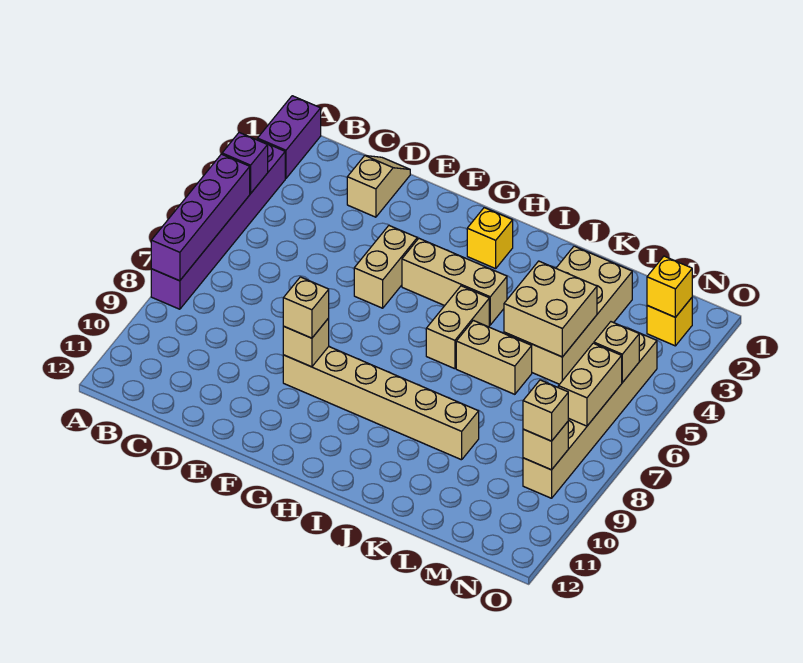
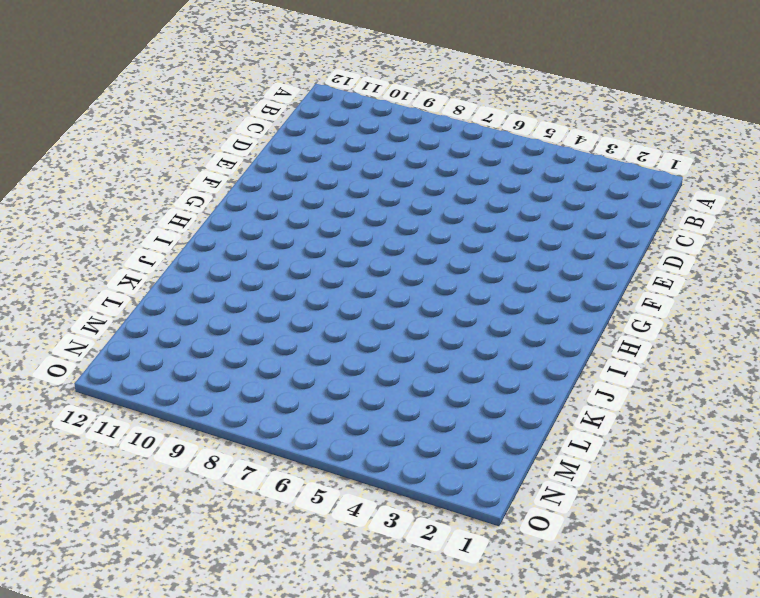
none -> purple brick A1:A2 level 1
none -> purple brick A3:A8 level 1
none -> tan slope D1:D2 level 1 top 2

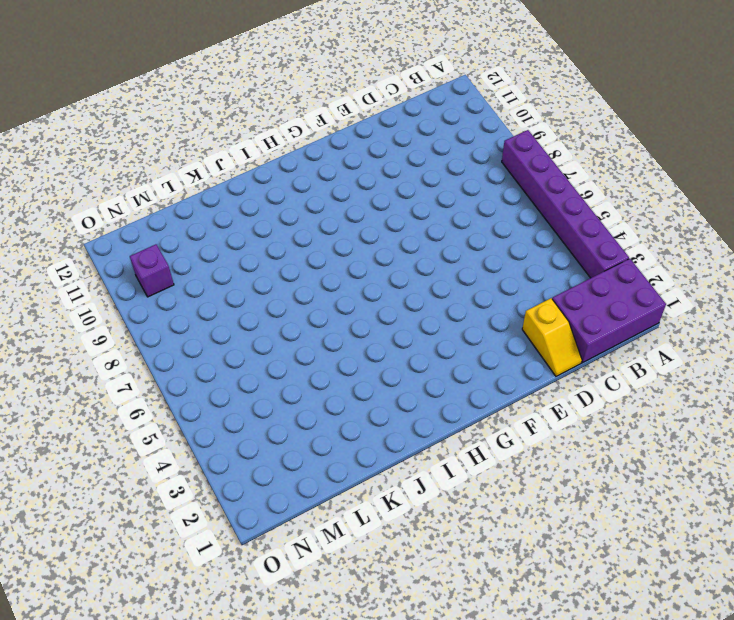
purple brick A1:C2 level 1 -> purple brick A1:A2 level 1
yellow slope D1:D2 level 1 top 2 -> tan slope D1:D2 level 1 top 2
purple brick N10 level 1 -> purple brick A4 level 2
none -> tan brick F4:F5 level 1
none -> tan brick F9:K9 level 1
none -> tan brick G4:I4 level 1

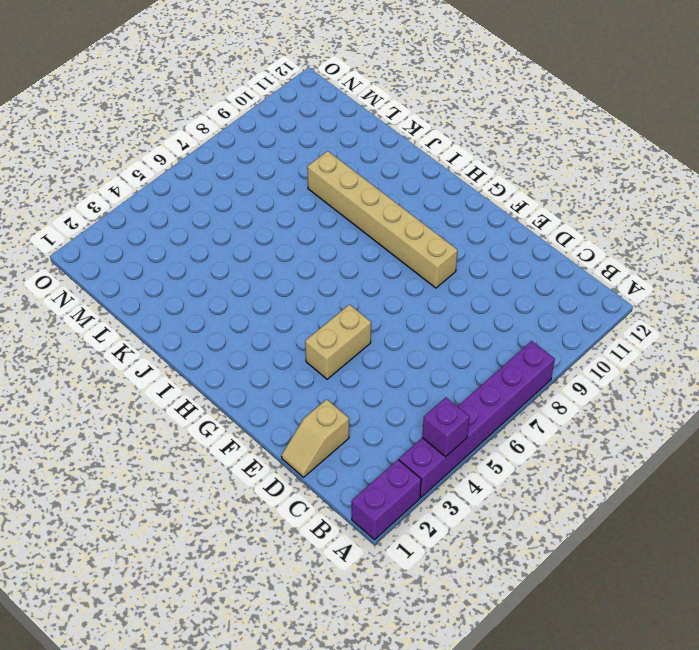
none -> tan brick G4:I4 level 1
none -> yellow brick H2 level 1
none -> tan brick I5:I6 level 1

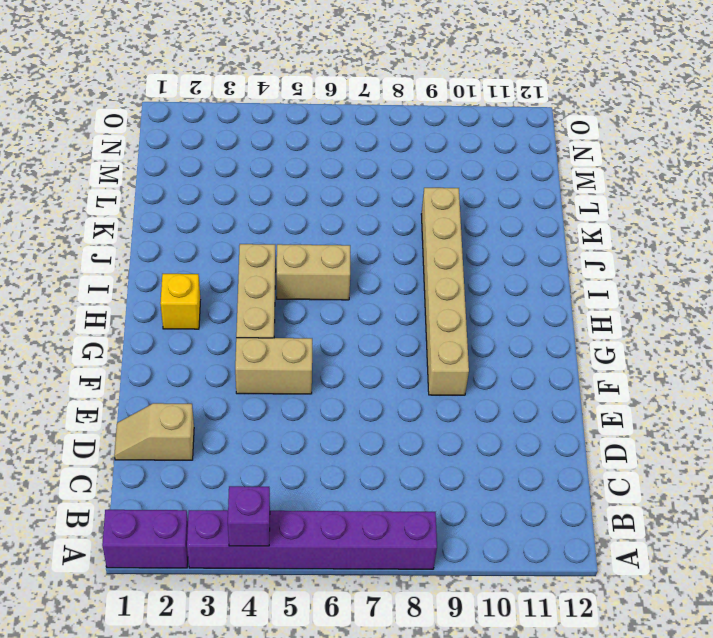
none -> tan brick J6:K6 level 1
none -> tan brick K2:L5 level 1
none -> yellow brick N2 level 1

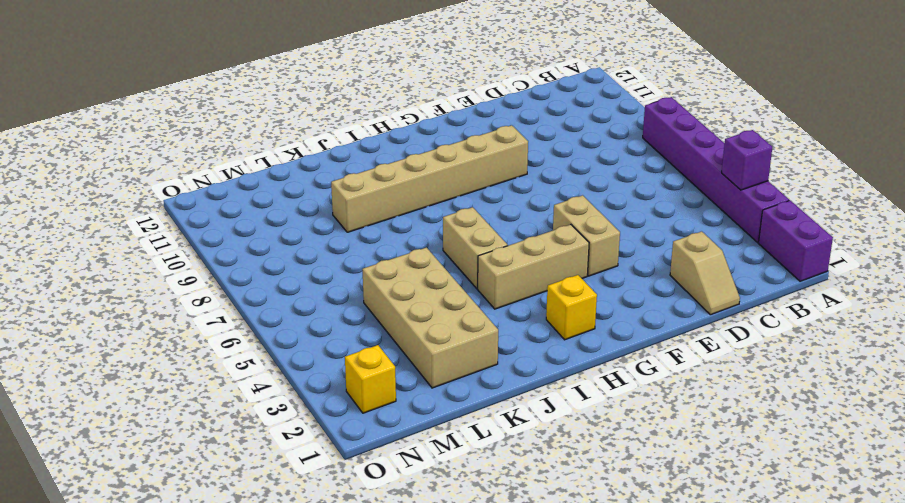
none -> tan brick J6:K6 level 1
none -> tan brick N4:N9 level 1
none -> purple brick A5:A8 level 2

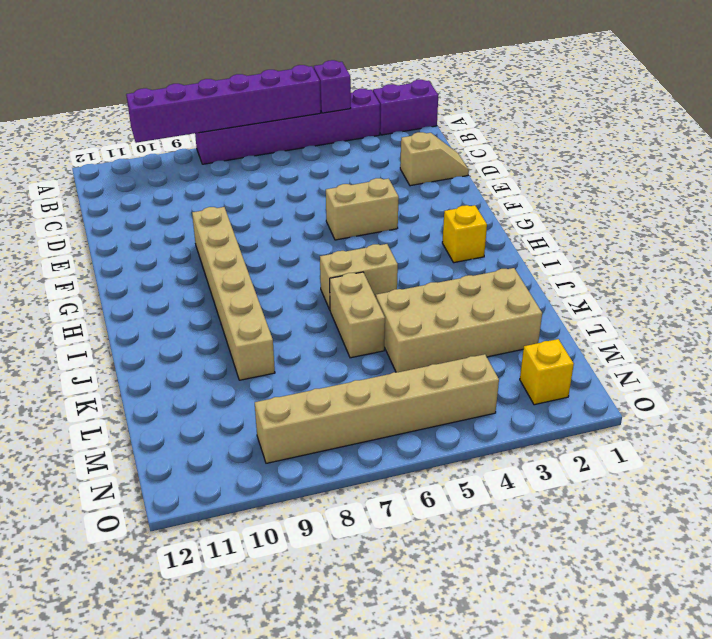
purple brick A5:A10 level 2 -> purple brick A5:A8 level 2
none -> tan brick G4:I4 level 1
none -> tan brick F9 level 2
none -> tan brick K4:L5 level 2

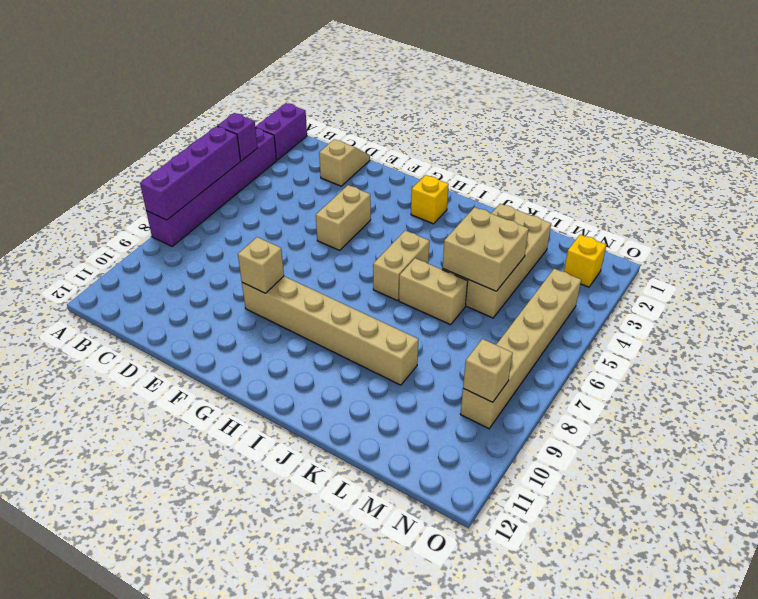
none -> tan brick G4:I4 level 1
none -> yellow brick N2 level 2
none -> tan brick N5 level 2

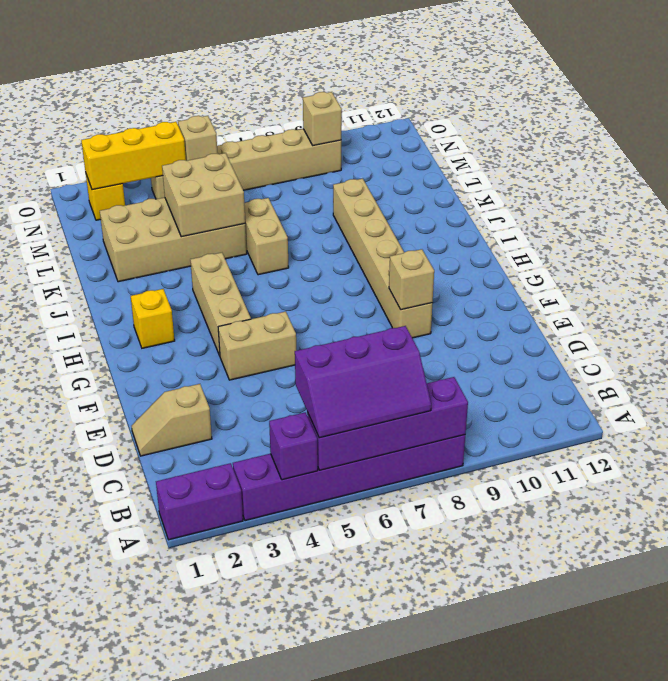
purple slope A5:B7 level 3 top B -> none
yellow brick N2:N4 level 2 -> yellow brick N2 level 2
none -> tan brick I5:I6 level 1
none -> tan brick N6:N7 level 2
none -> tan brick F9 level 3

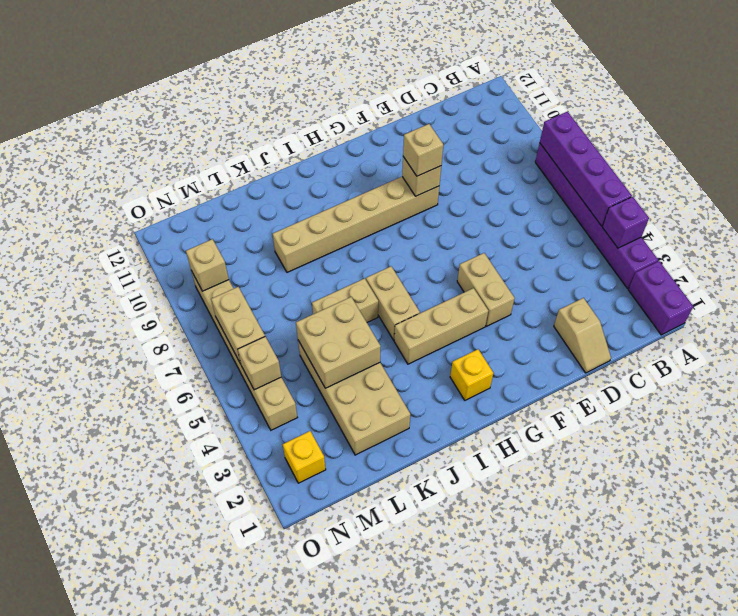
none -> yellow brick N2 level 2
none -> tan brick N9 level 3

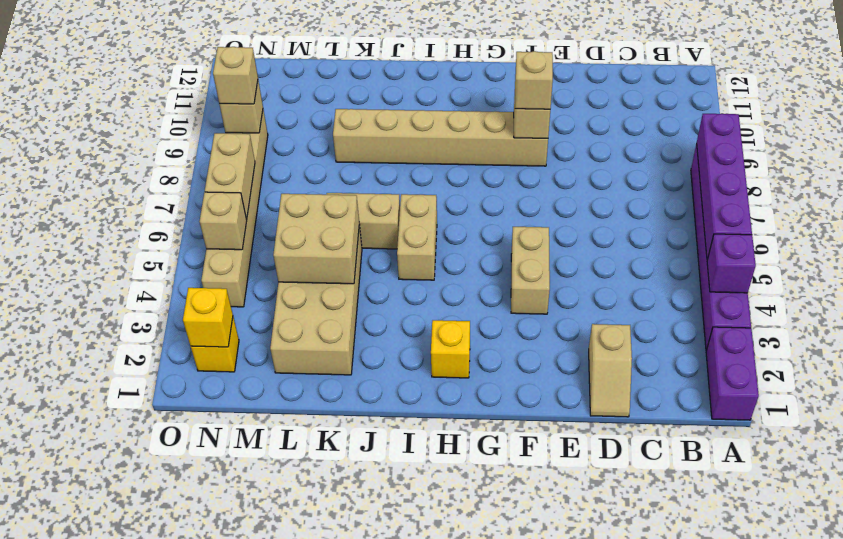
none -> tan brick G4:I4 level 1

